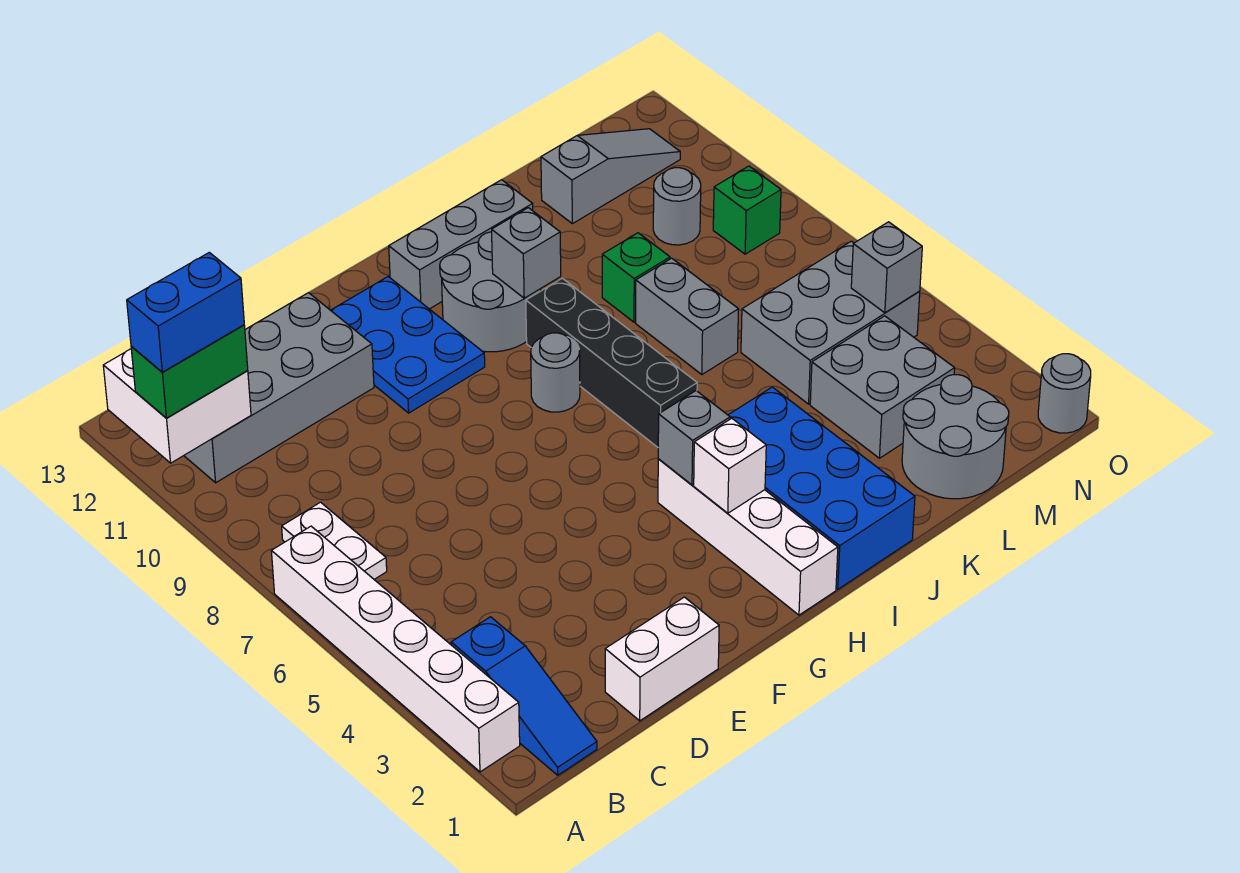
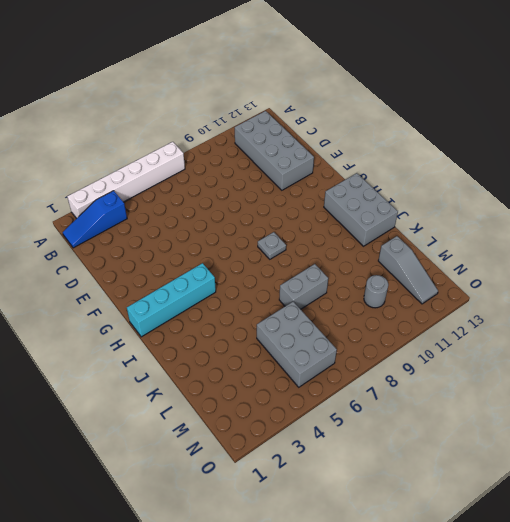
cyan brick H1:H4 level 1 -> white brick H1:H4 level 1
grey plate H8 level 1 -> grey round brick H8 level 1
grey brick H12:J13 level 1 -> grey brick H12:J12 level 1
none -> white plate B7:B8 level 1
none -> white brick D1:E1 level 1
none -> blue plate F10:G12 level 1

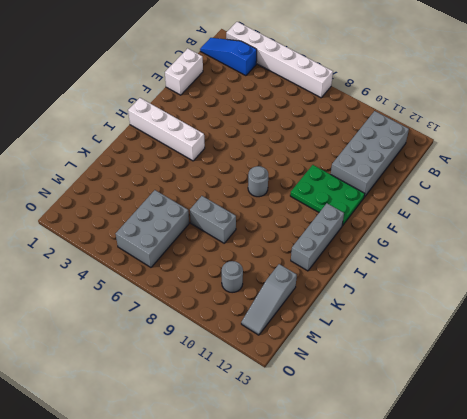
green plate F10:G12 level 1 -> blue plate F10:G12 level 1
none -> white plate B7:B8 level 1
none -> grey round brick H10:I11 level 1
none -> blue brick I1:J4 level 1

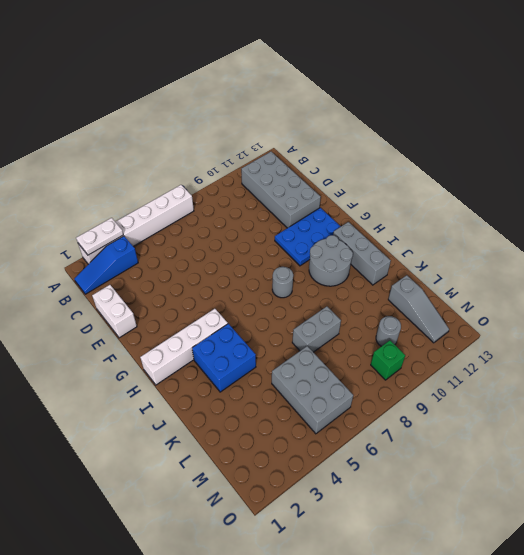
white plate A2:A3 level 2 -> white plate B7:B8 level 1
blue brick I3:J4 level 1 -> blue brick I1:J4 level 1
none -> black brick I6:I9 level 1
none -> green brick K9 level 1
none -> grey round brick L1:M2 level 1

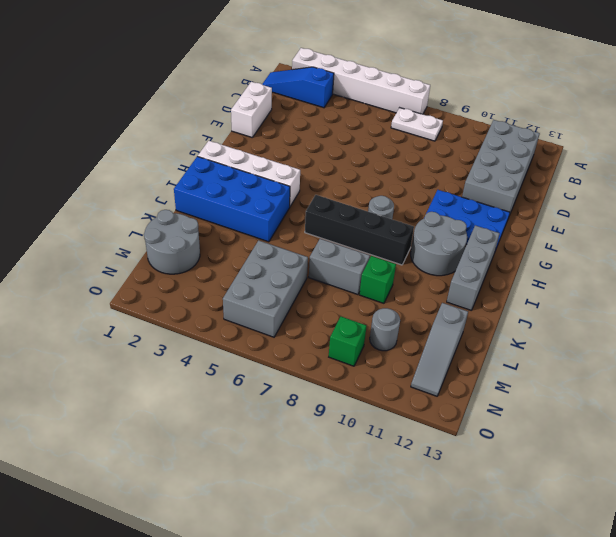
none -> grey brick L3:M4 level 1
none -> grey round brick O1 level 1
none -> white brick A11:B12 level 2

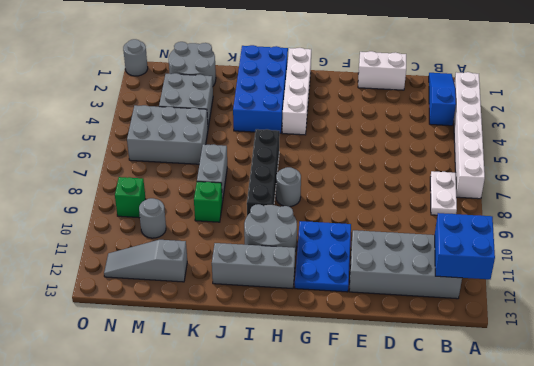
blue brick A11:B12 level 2 -> white brick A11:B12 level 2
none -> white brick H3 level 2
none -> grey brick H4 level 2
none -> grey brick I10 level 2

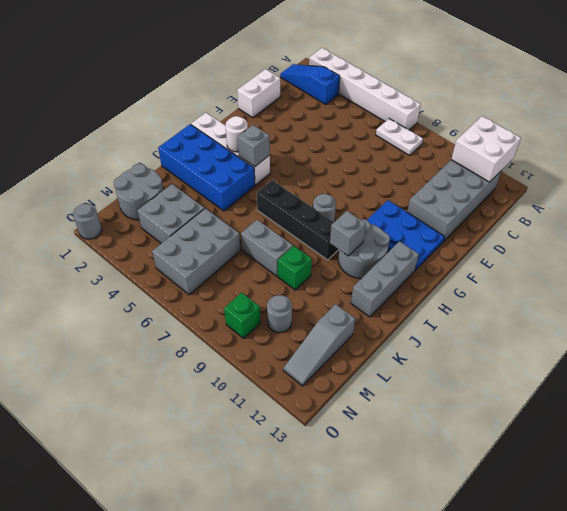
white round brick H3 level 2 -> white brick H3 level 2
none -> grey brick N5 level 2
none -> green brick A11:B11 level 3
none -> blue brick A11:B11 level 4

